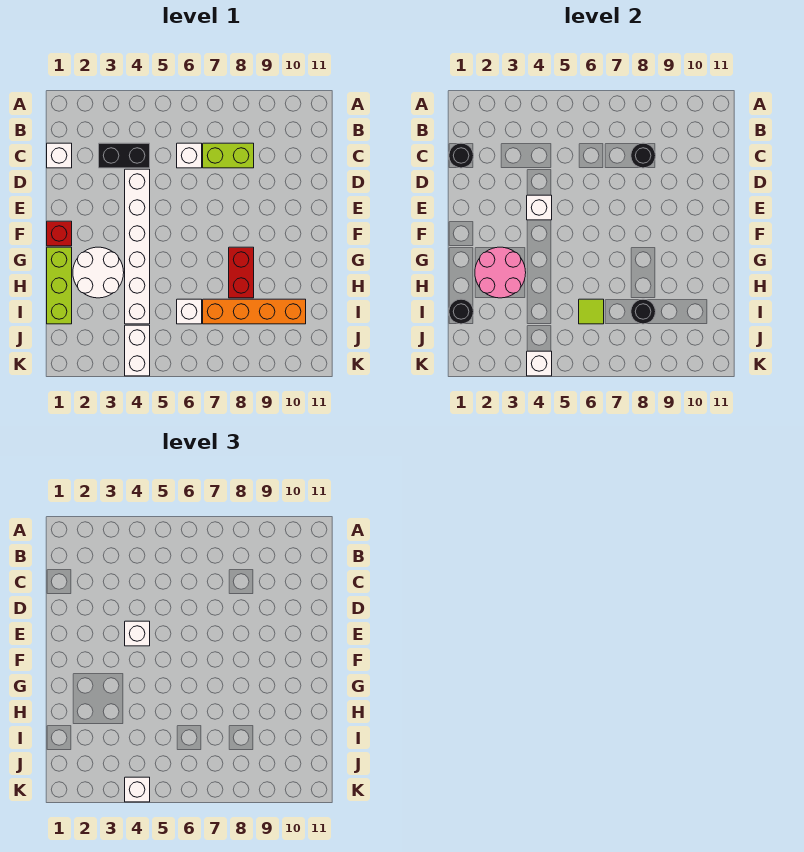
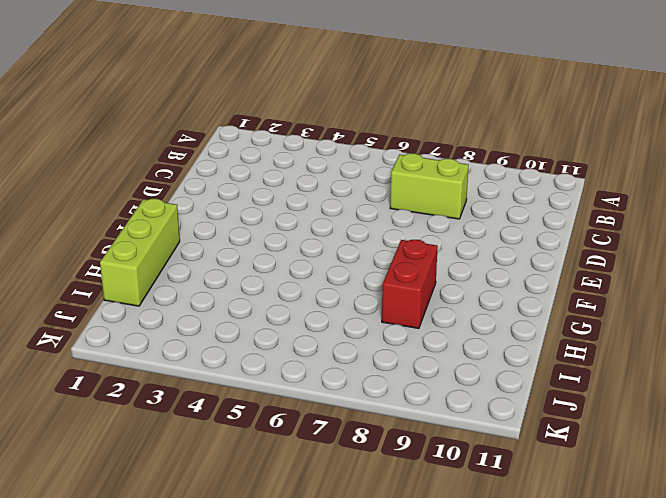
none -> white brick C1 level 1
none -> black brick C3:C4 level 1
none -> white brick C6 level 1

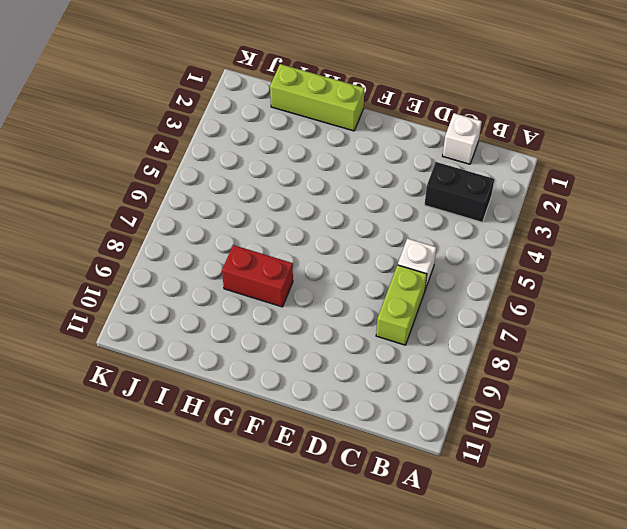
black brick B3:C3 level 1 -> black brick C3:C4 level 1
none -> white brick D4:I4 level 1
none -> red brick F1 level 1
none -> white round brick G2:H3 level 1

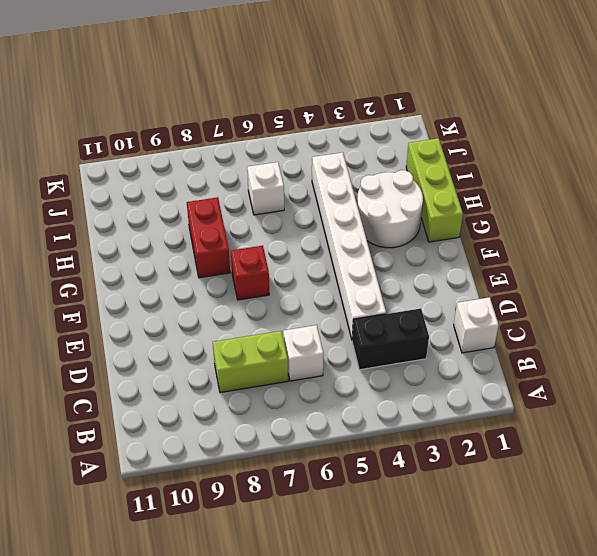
red brick F7 level 1 -> red brick F1 level 1
none -> orange brick I7:I10 level 1
none -> white brick J4:K4 level 1
none -> black round brick C1 level 2

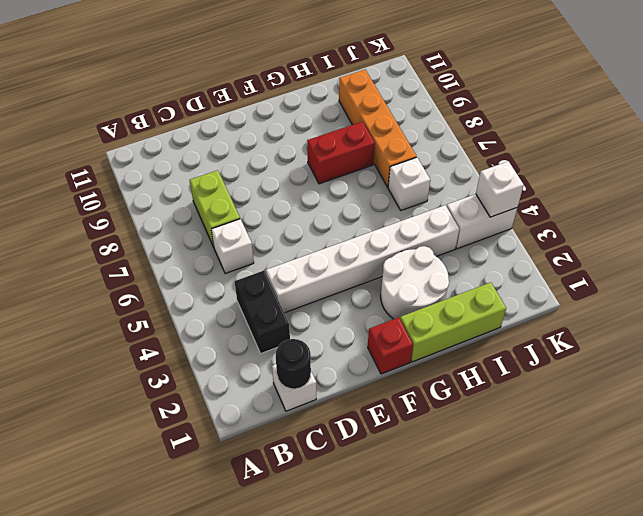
none -> black round brick C8 level 2
none -> white brick E4 level 2
none -> pink round brick G2:H3 level 2

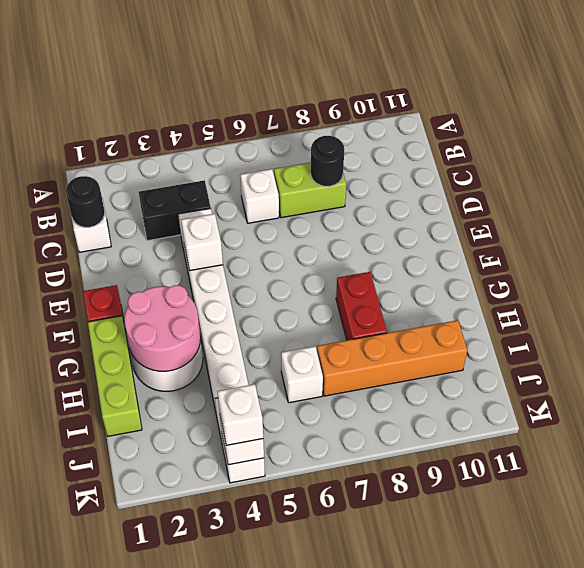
none -> black round brick I1 level 2
none -> lime tile I6 level 2
none -> black round brick I8 level 2

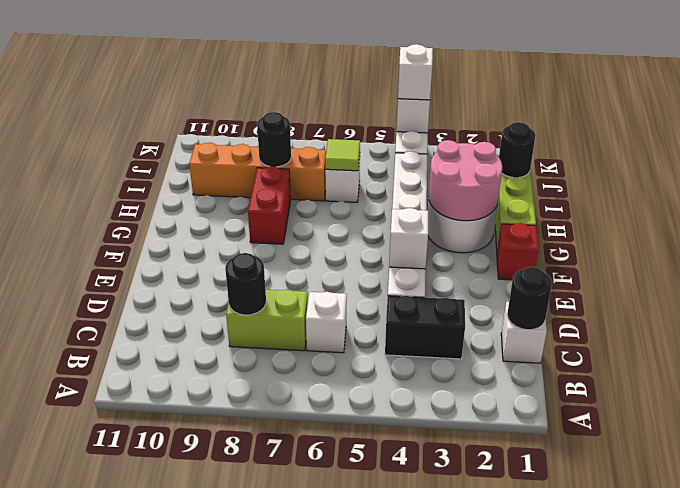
none -> white brick E4 level 3

